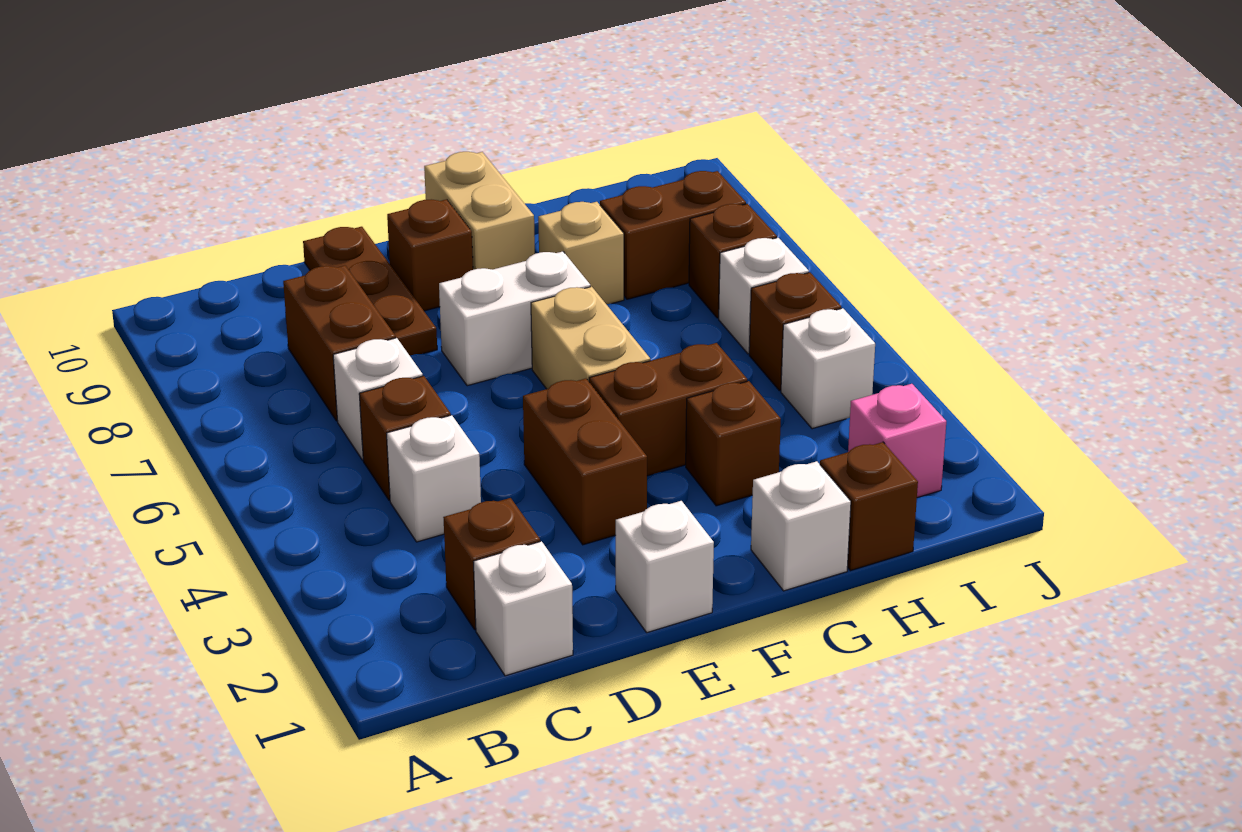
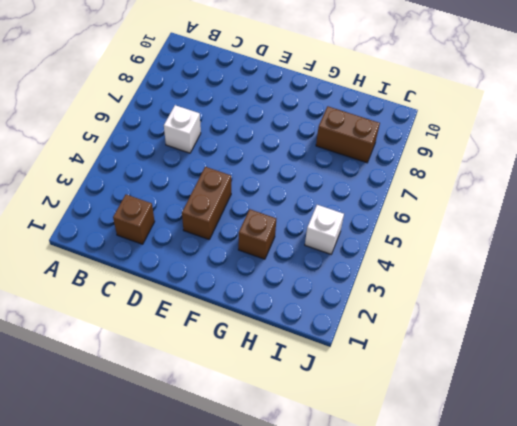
none -> white brick C1 level 1
none -> white brick C4 level 1
none -> brown brick C5 level 1

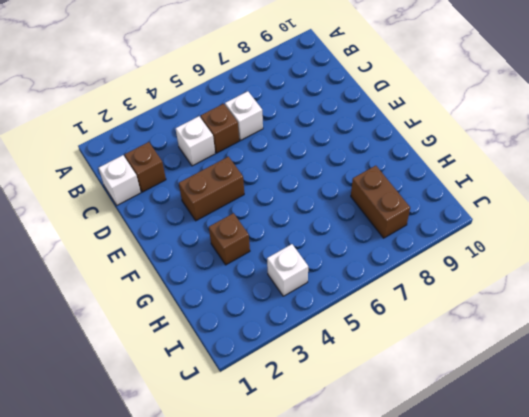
none -> brown brick C7:C8 level 1
none -> brown plate D8:D10 level 1
none -> white brick E1 level 1

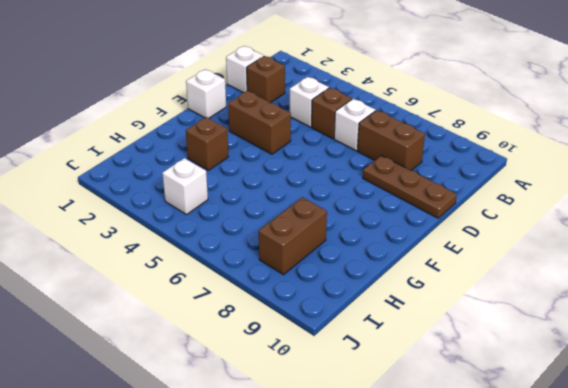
none -> white brick E7:F7 level 1
none -> brown brick E9 level 1
none -> brown brick F4:G4 level 1

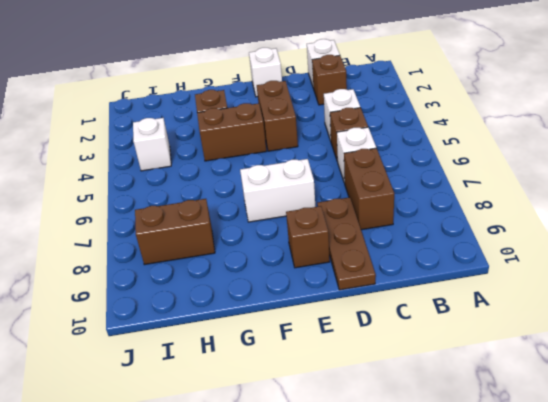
none -> tan brick F5:F6 level 1
none -> tan brick F9:F10 level 1
none -> white brick G1 level 1

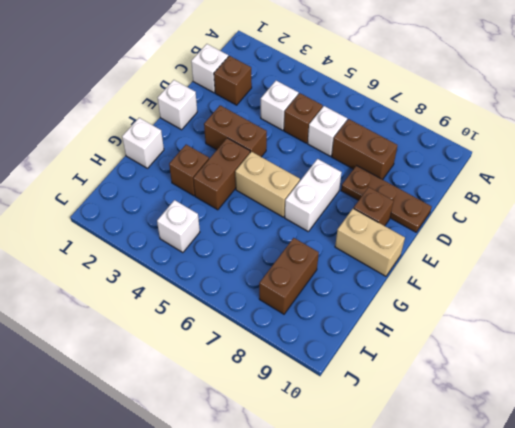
none -> tan brick G8 level 1
none -> brown brick H1 level 1
none -> pink brick I2 level 1

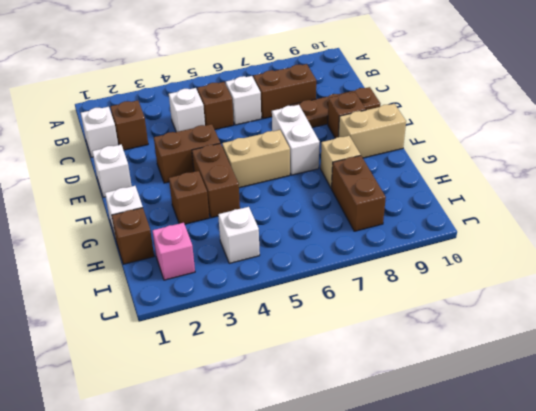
none -> brown brick I5 level 1
none -> white brick I6 level 1
none -> brown brick I7 level 1

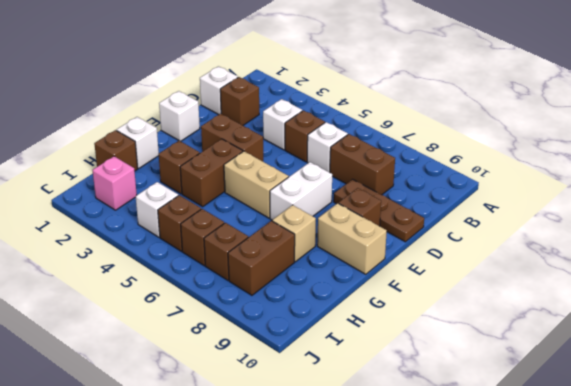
brown brick I6 level 1 -> white brick I6 level 1

